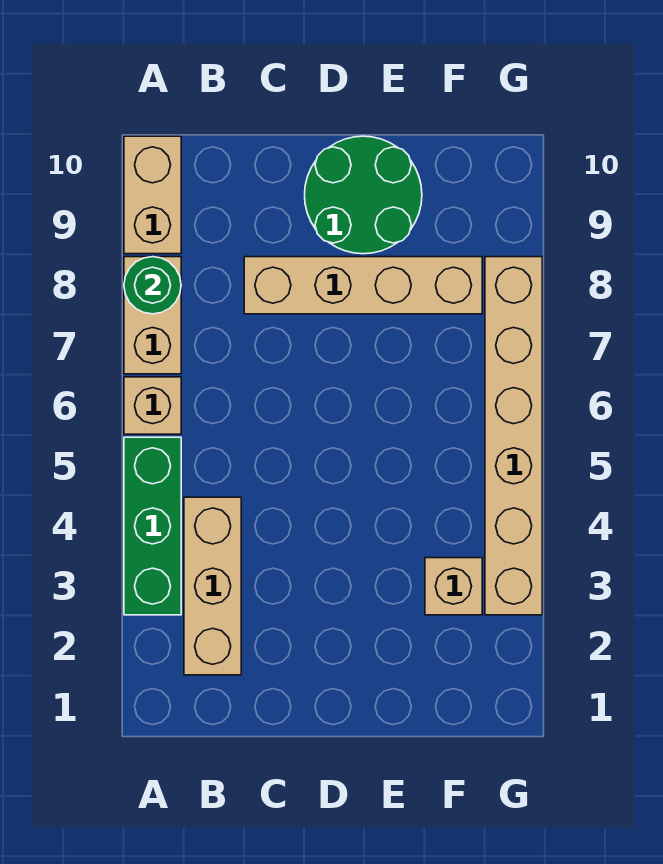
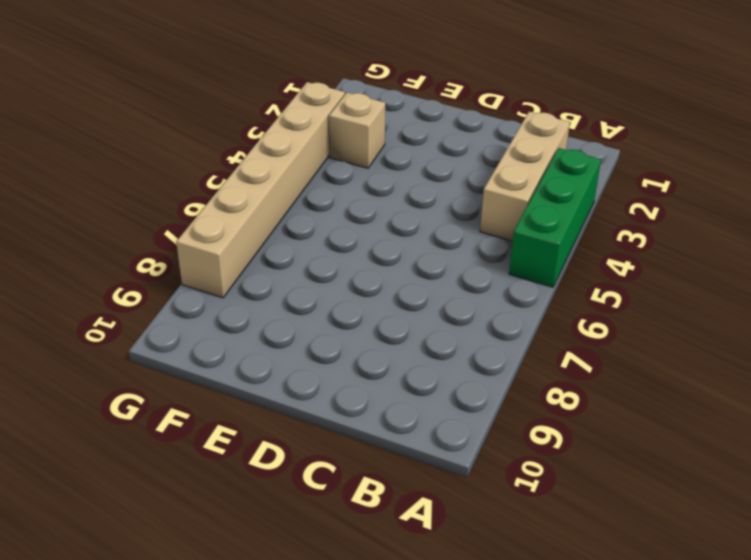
none -> tan brick A6 level 1
none -> tan brick A7:A8 level 1

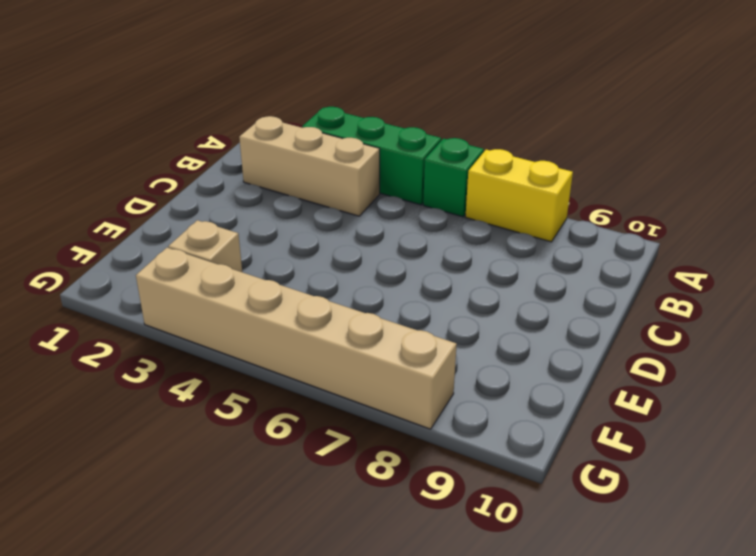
green brick A6 level 1 -> tan brick A6 level 1
yellow brick A7:A8 level 1 -> tan brick A7:A8 level 1
none -> tan brick A9:A10 level 1
none -> tan brick C8:F8 level 1

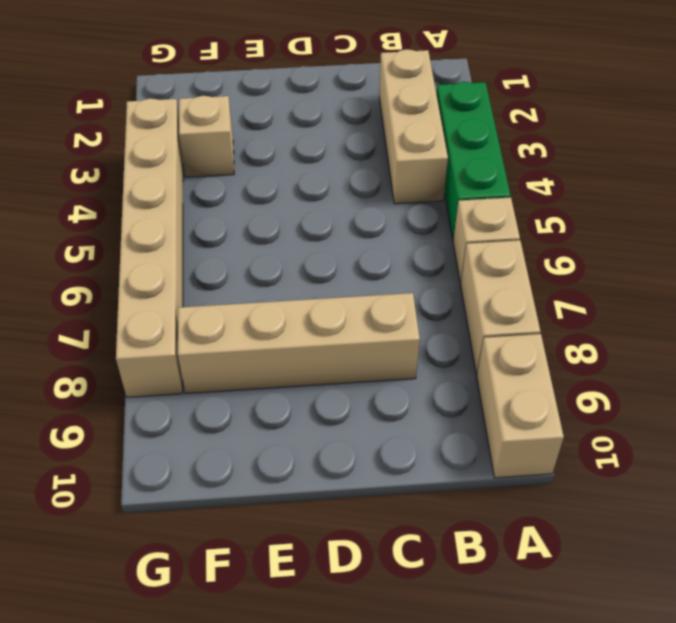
none -> green round brick D9:E10 level 1
none -> green round brick A8 level 2

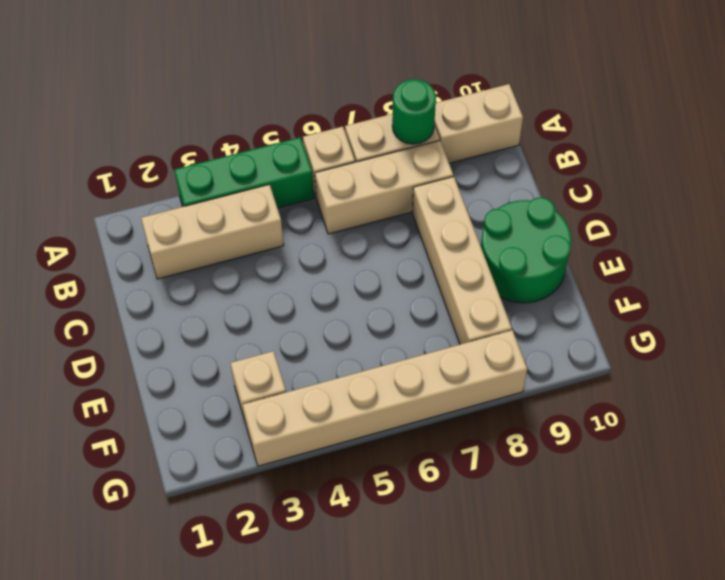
tan brick B6:B8 level 1 -> none

